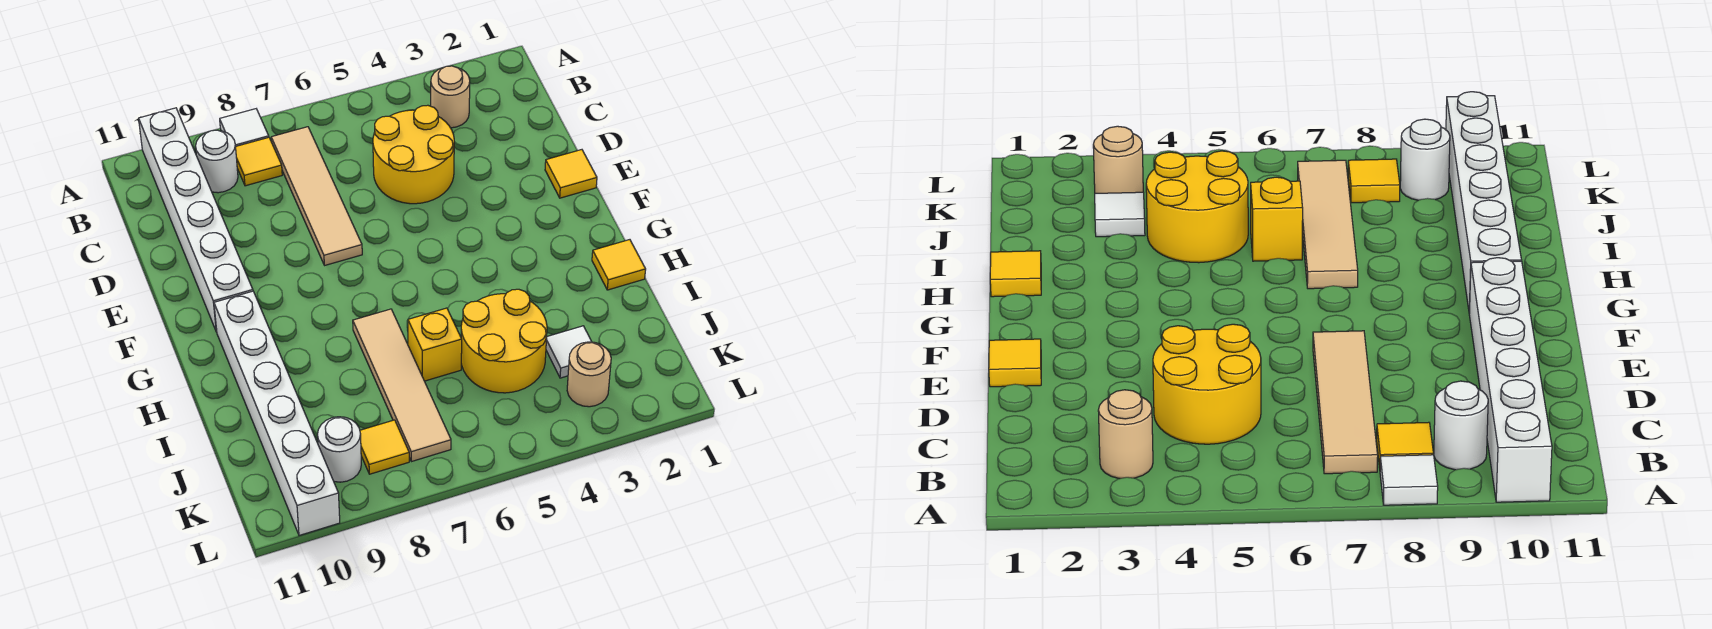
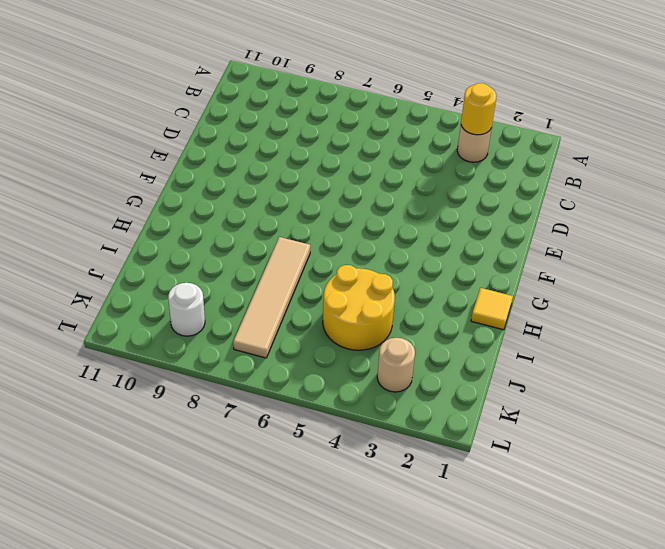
yellow round brick B3 level 2 -> none
none -> white tile A8 level 1
none -> white brick A10:F10 level 1
none -> tan tile B7:E7 level 1

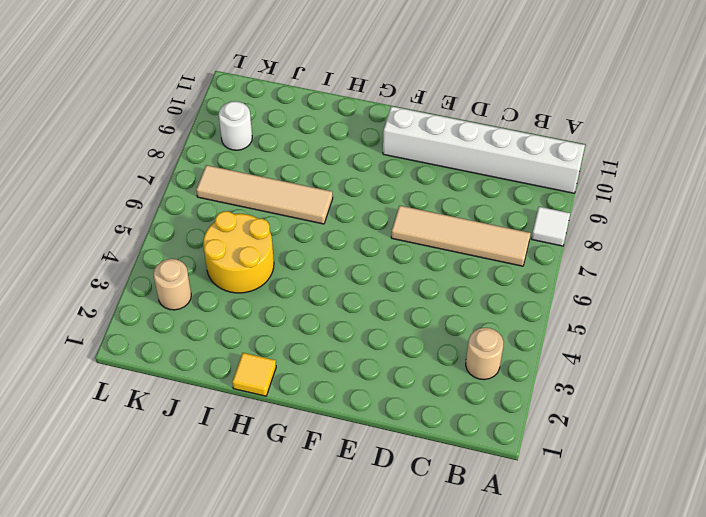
none -> yellow tile B8 level 1
none -> white round brick B9 level 1
none -> yellow round brick C4:D5 level 1

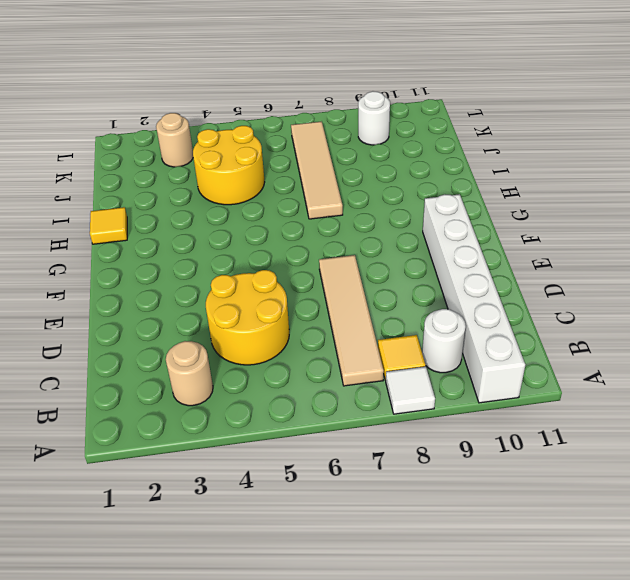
none -> yellow tile E1 level 1
none -> white brick G10:L10 level 1
none -> yellow brick I6 level 1

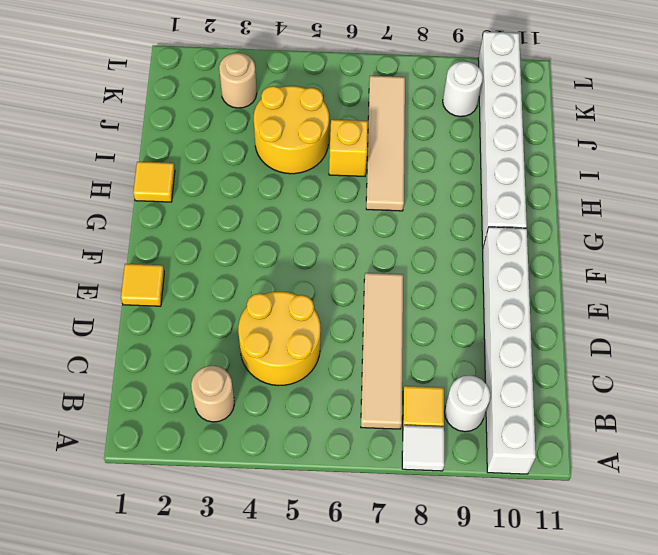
none -> white tile J3 level 1
none -> yellow tile K8 level 1

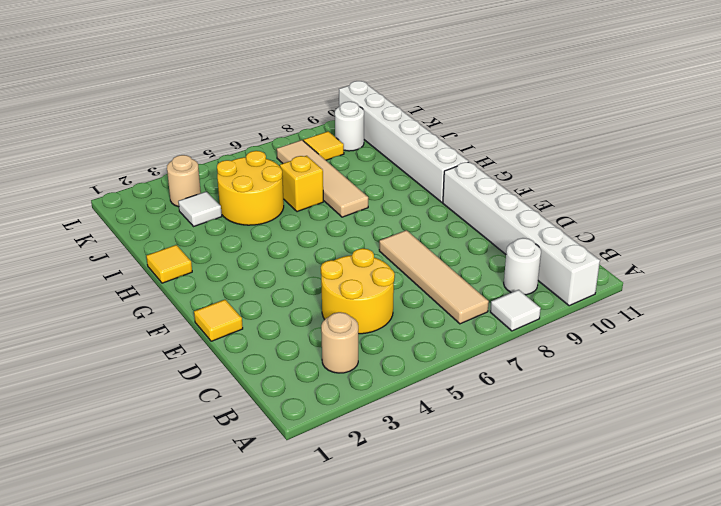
none -> yellow tile B8 level 1

